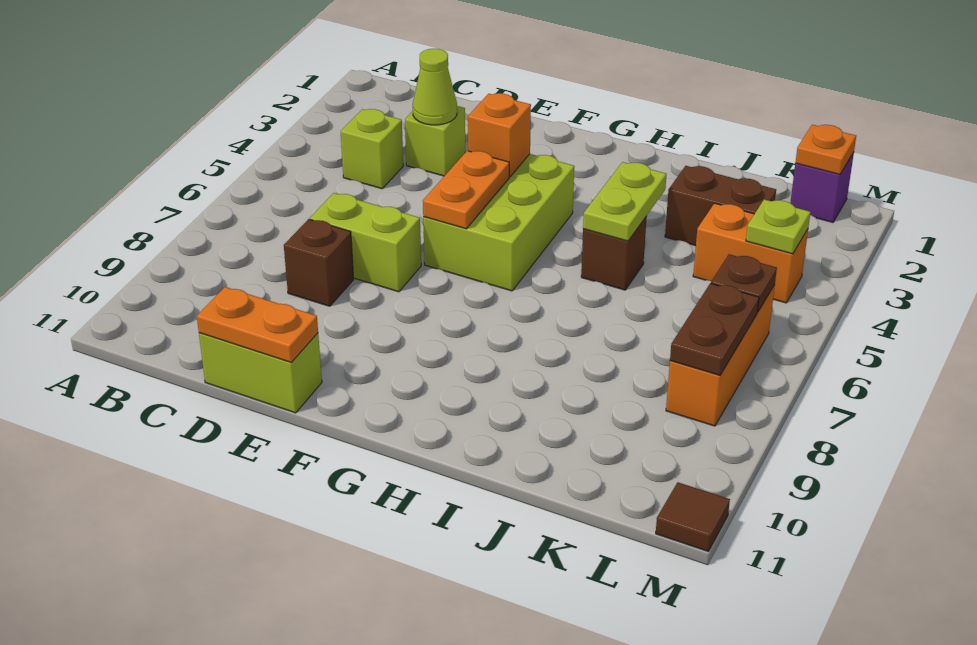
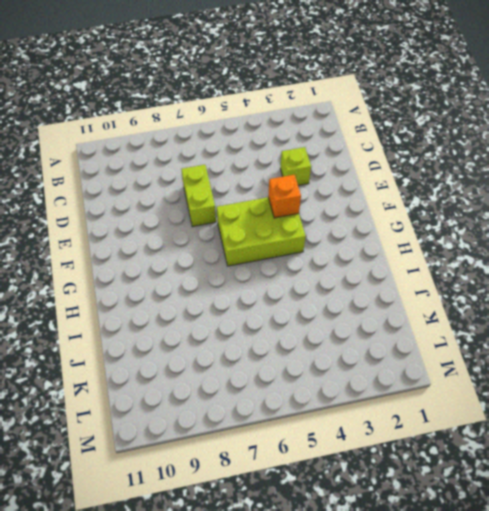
none -> lime brick C4 level 1
none -> brown brick D8 level 1
none -> lime brick D11:E11 level 1

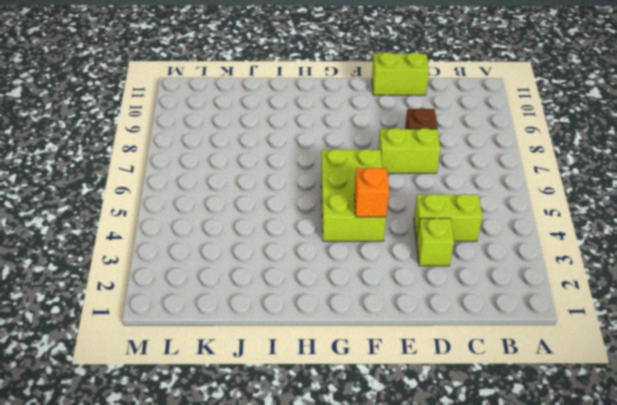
lime brick C4:D4 level 1 -> lime brick C4 level 1
none -> brown brick I5 level 1
none -> brown brick J3:K3 level 1
none -> orange brick K4:L4 level 1

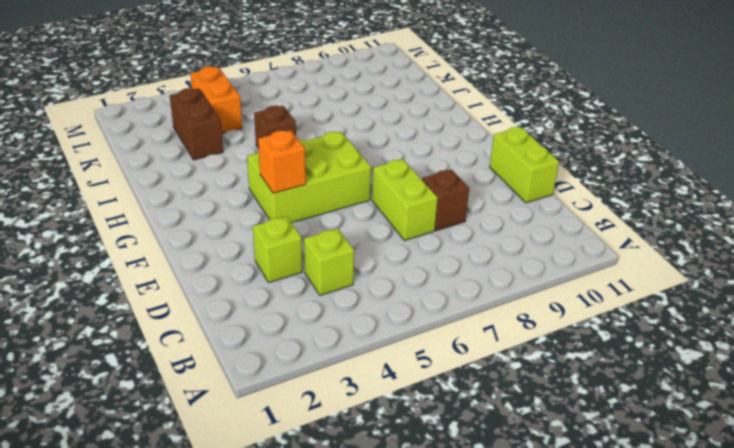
none -> purple brick L1 level 1
none -> orange brick L6:L8 level 1
none -> brown tile M11 level 1

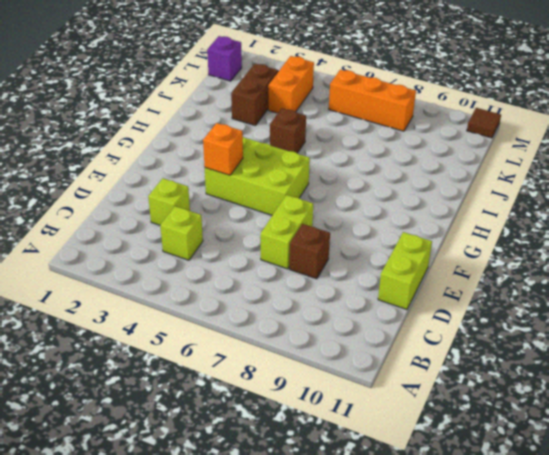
none -> lime cone D3 level 2
none -> orange plate D11:E11 level 2
none -> orange plate F5:F6 level 2

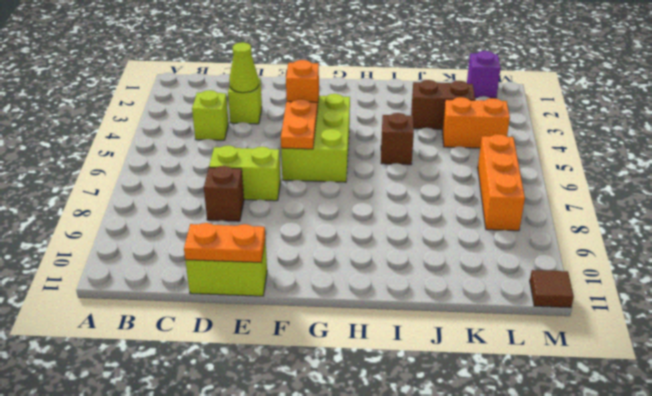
none -> lime plate I4:I5 level 2
none -> orange plate L1 level 2
none -> lime plate L4 level 2

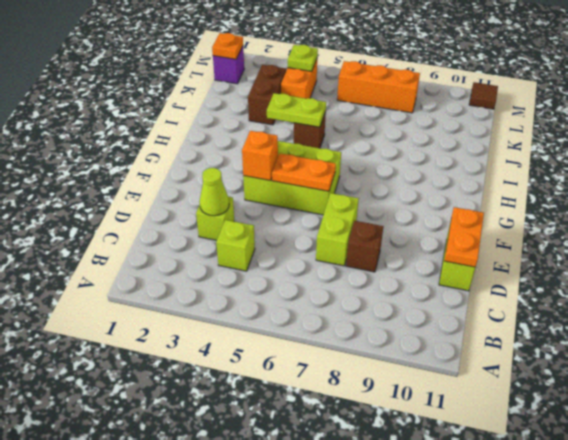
none -> brown plate L6 level 2
none -> brown plate L7:L8 level 2

